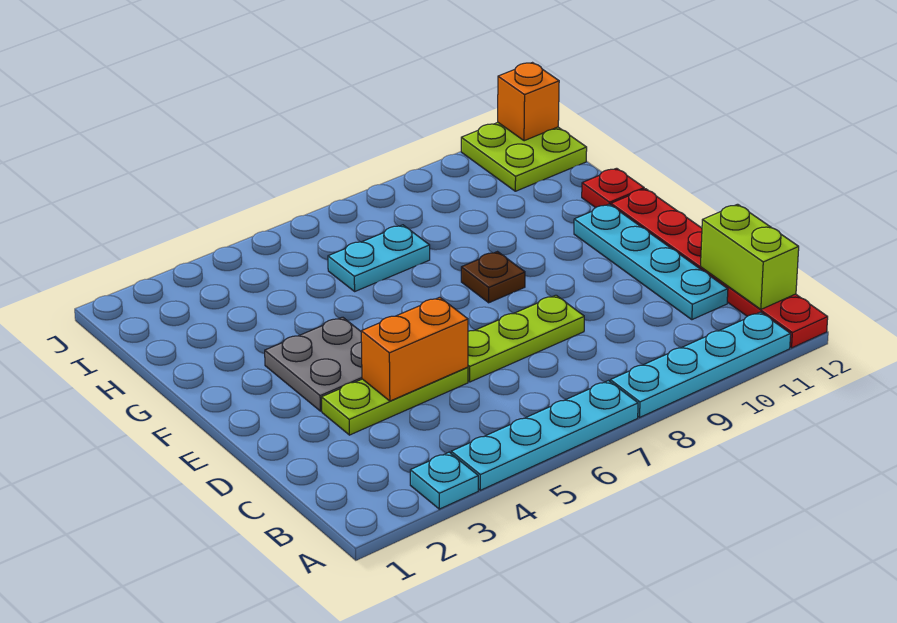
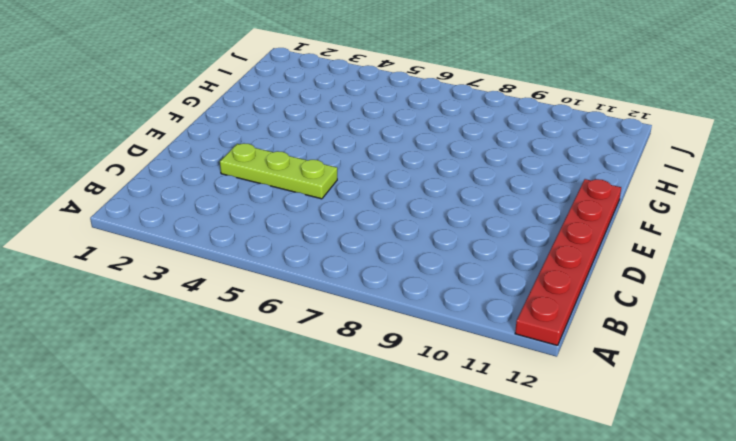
none -> cyan plate A3 level 1
none -> cyan plate A4:A7 level 1
none -> cyan plate A8:A11 level 1

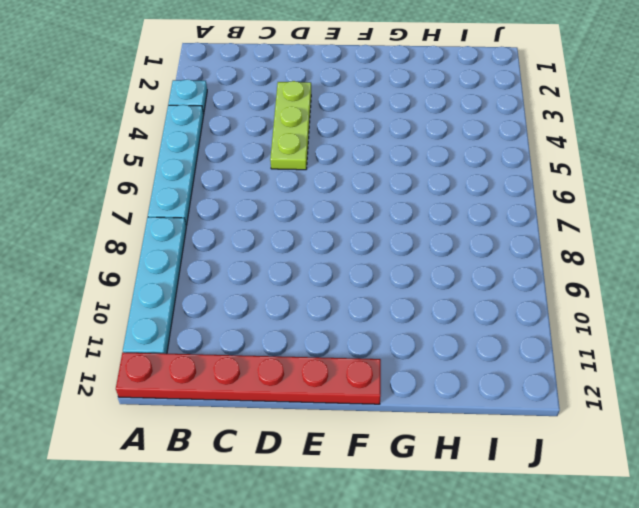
none -> cyan plate C11:F11 level 1
none -> lime plate D6:D8 level 1
none -> grey plate E3:F4 level 1

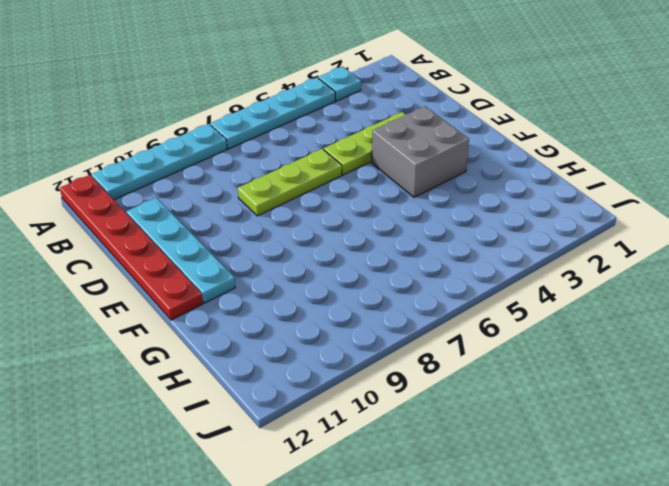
grey brick E3:F4 level 1 -> grey plate E3:F4 level 1
none -> brown plate F8 level 1
none -> red plate G12 level 1
none -> cyan plate H6:H7 level 1

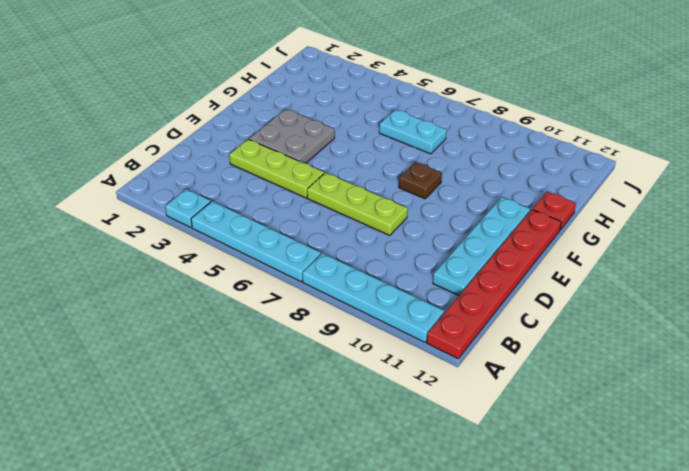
none -> lime plate I11:J12 level 1
none -> lime brick B12:C12 level 2
none -> orange brick D4:D5 level 2

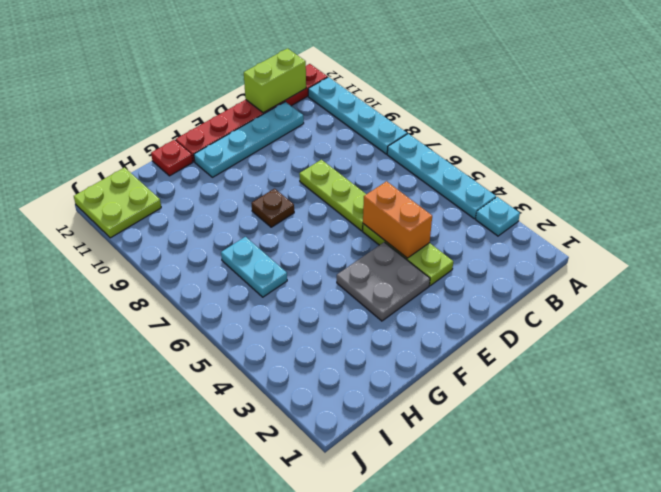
none -> orange brick J12 level 2

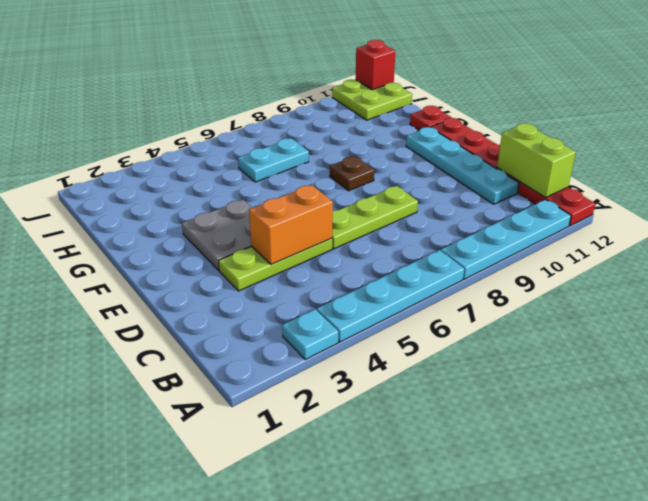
red brick J12 level 2 -> orange brick J12 level 2

